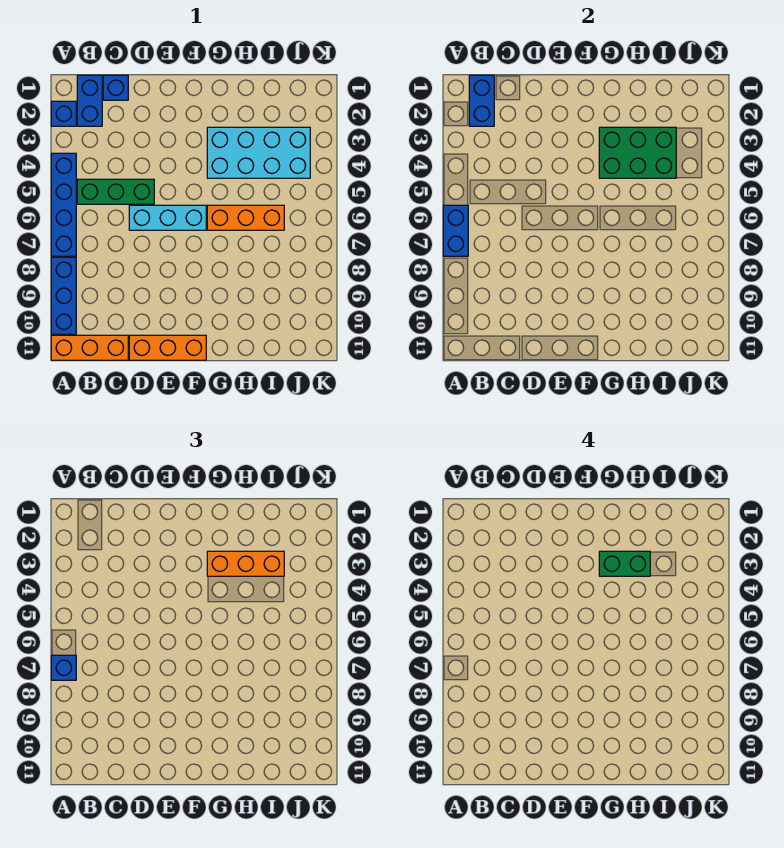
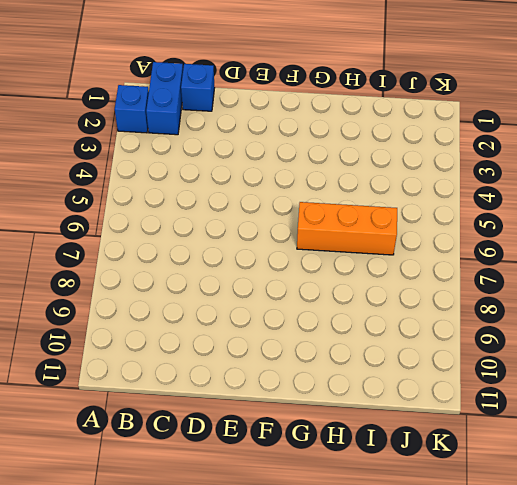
none -> blue brick A4:A7 level 1
none -> blue brick A8:A10 level 1
none -> orange brick A11:C11 level 1

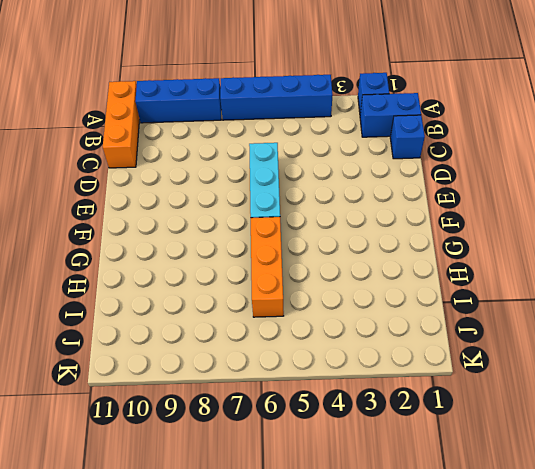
none -> green brick B5:D5 level 1
none -> orange brick D11:F11 level 1
none -> cyan brick G3:J4 level 1

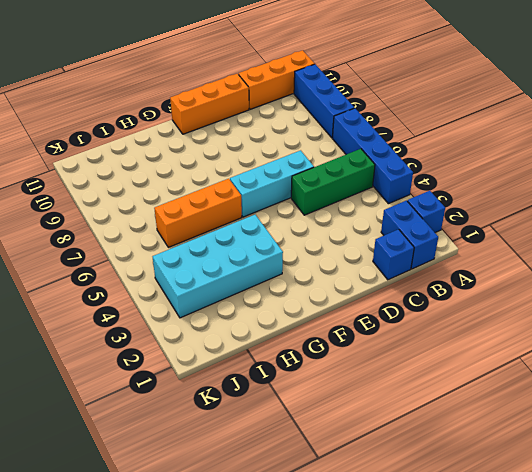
none -> blue brick A6:A7 level 2
none -> blue brick B1:B2 level 2
none -> green brick G3:I4 level 2

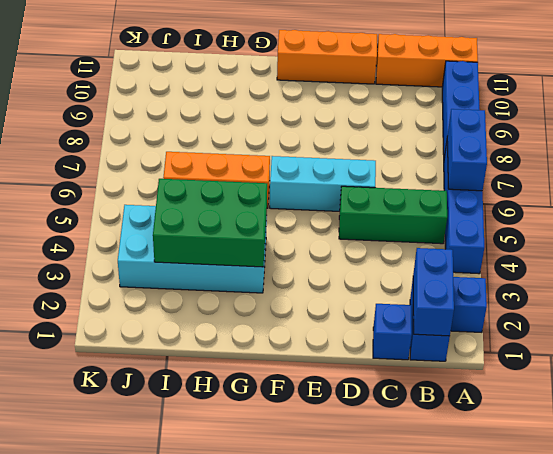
none -> blue brick A7 level 3
none -> orange brick G3:I3 level 3
none -> green brick G3:H3 level 4

